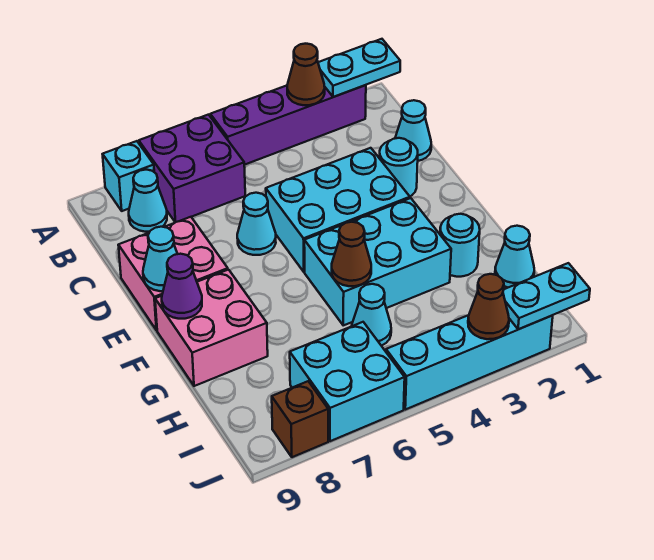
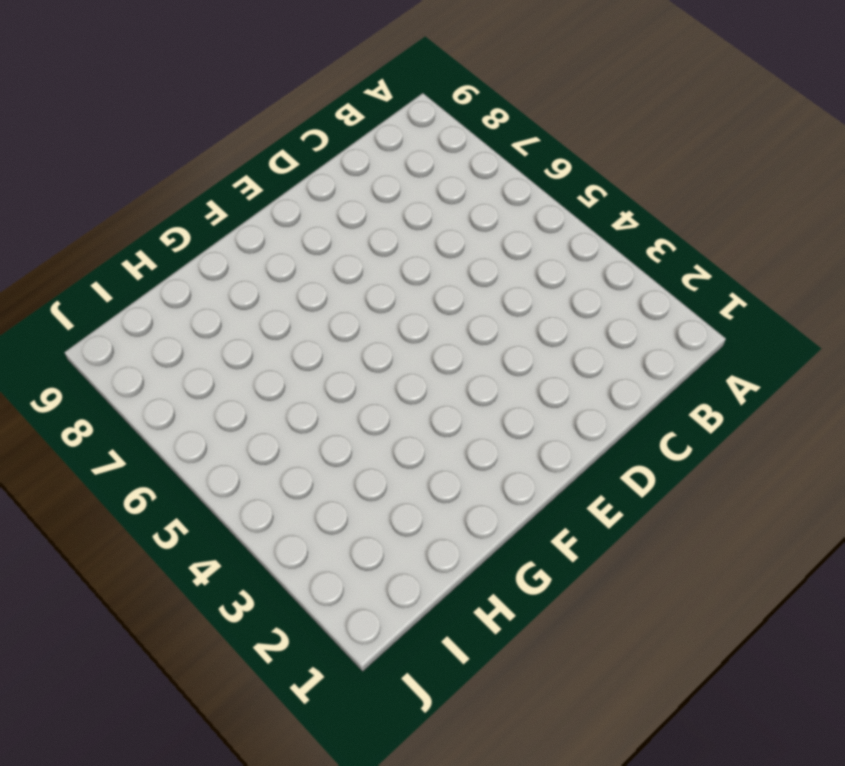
none -> purple brick A2:A5 level 1
none -> purple brick A6:B7 level 1
none -> cyan brick A8 level 1

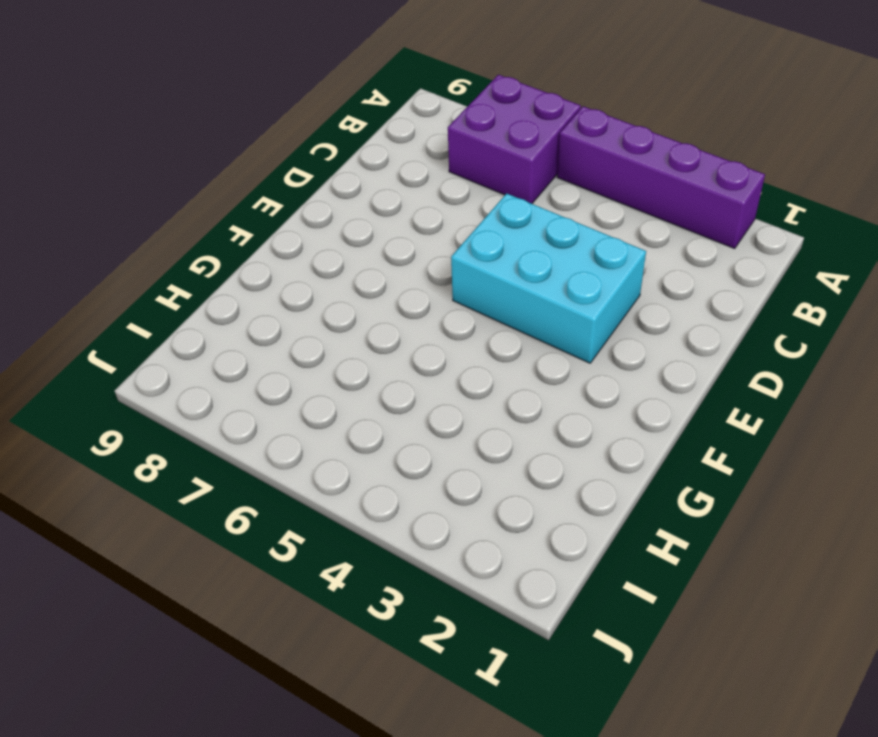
none -> cyan brick A8 level 1
none -> cyan cone B8 level 1
none -> cyan cone C1 level 1

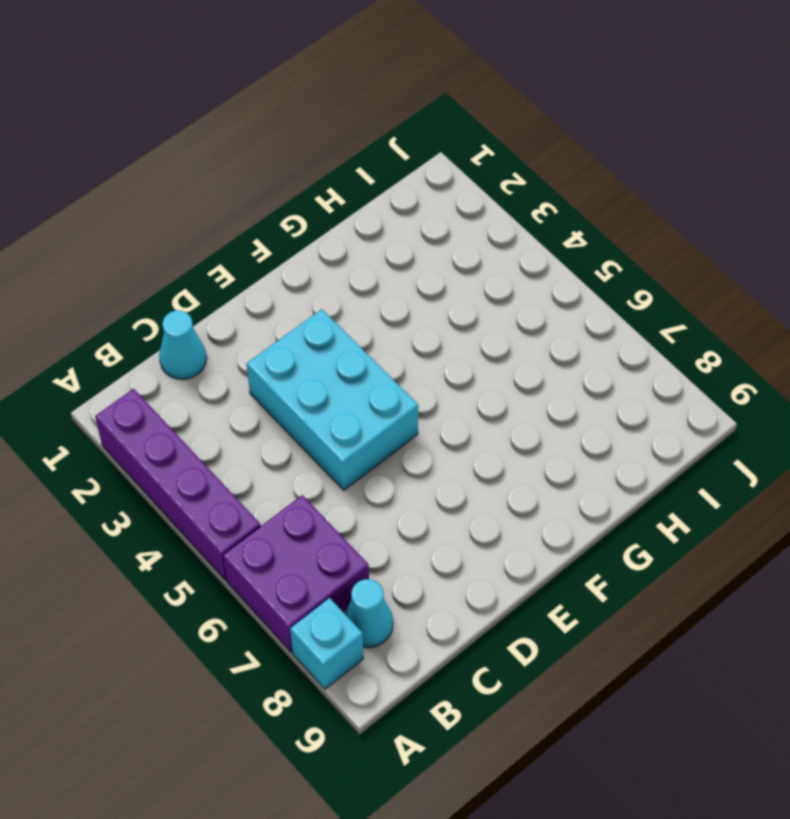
none -> cyan round brick D2 level 1
none -> cyan cone D6 level 1
none -> pink brick D8:E9 level 1

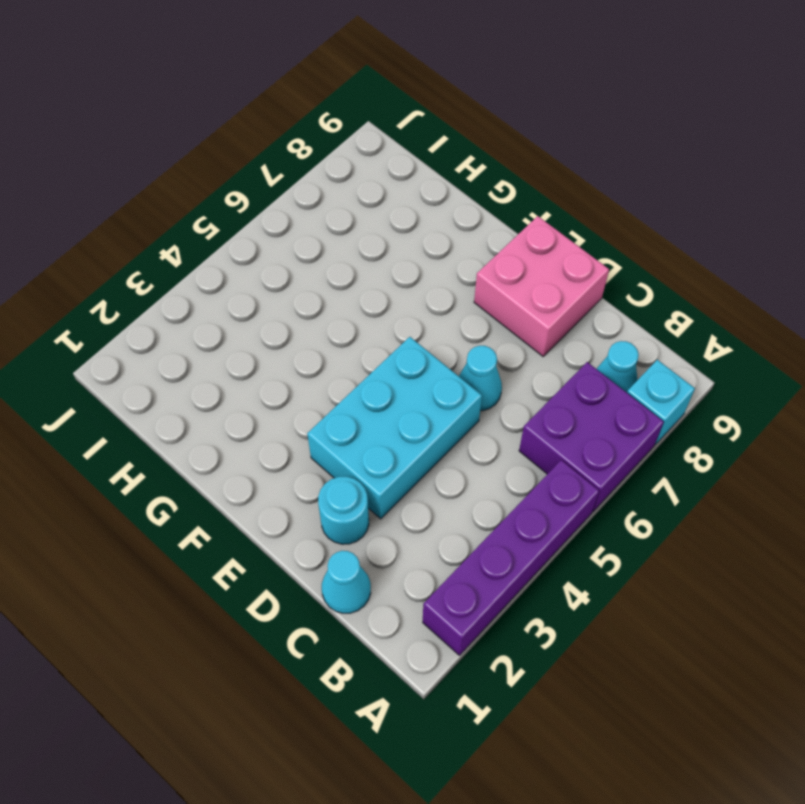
none -> cyan brick F3:G5 level 1
none -> pink brick F8:G9 level 1
none -> cyan round brick G2 level 1

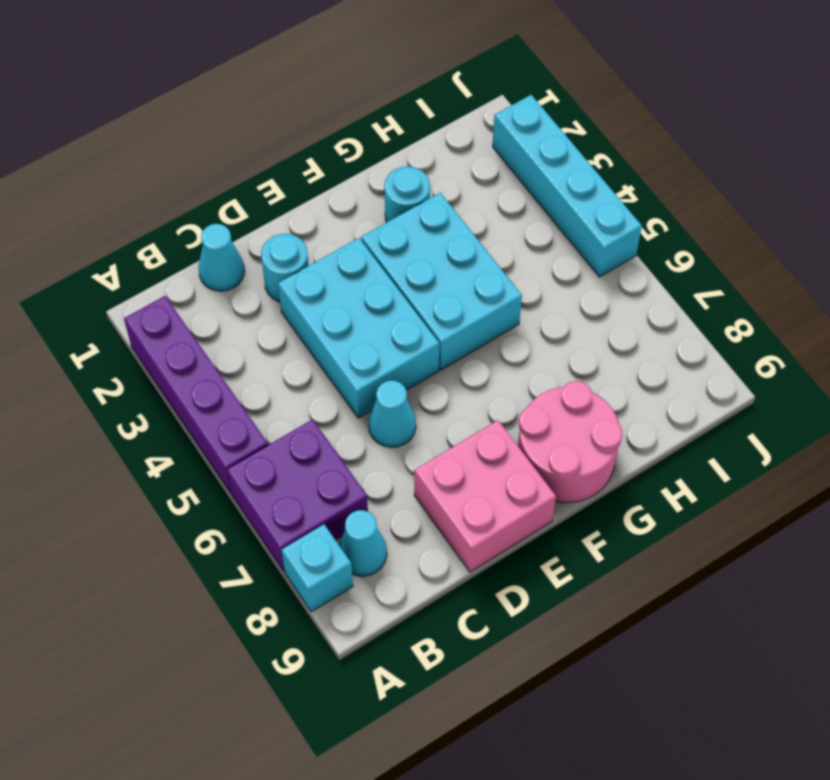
pink round brick F8:G9 level 1 -> pink brick F8:G9 level 1
none -> cyan cone H1 level 1
none -> cyan cone H5 level 1
none -> cyan brick I6:J7 level 1

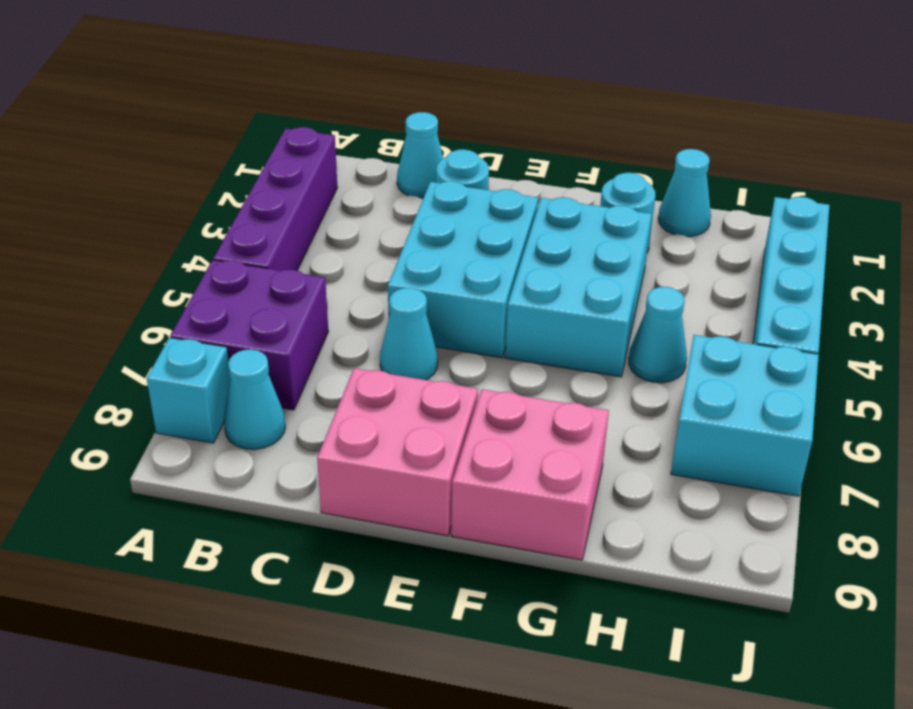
none -> brown brick J8 level 1
none -> cyan plate A1:A2 level 2
none -> brown cone A3 level 2

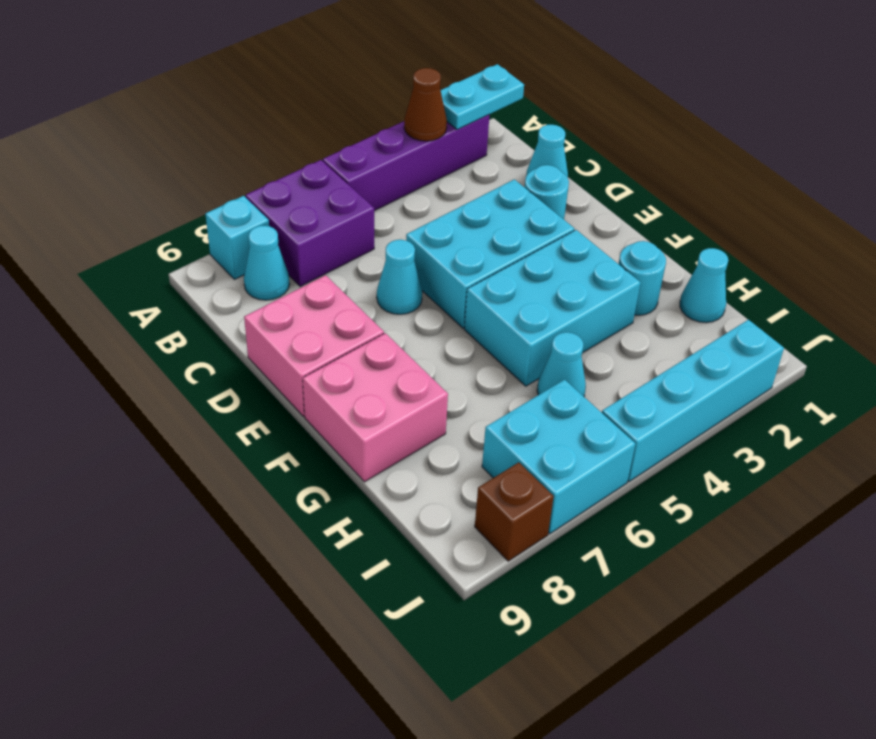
none -> cyan cone E9 level 2
none -> purple cone F9 level 2
none -> brown cone G5 level 2

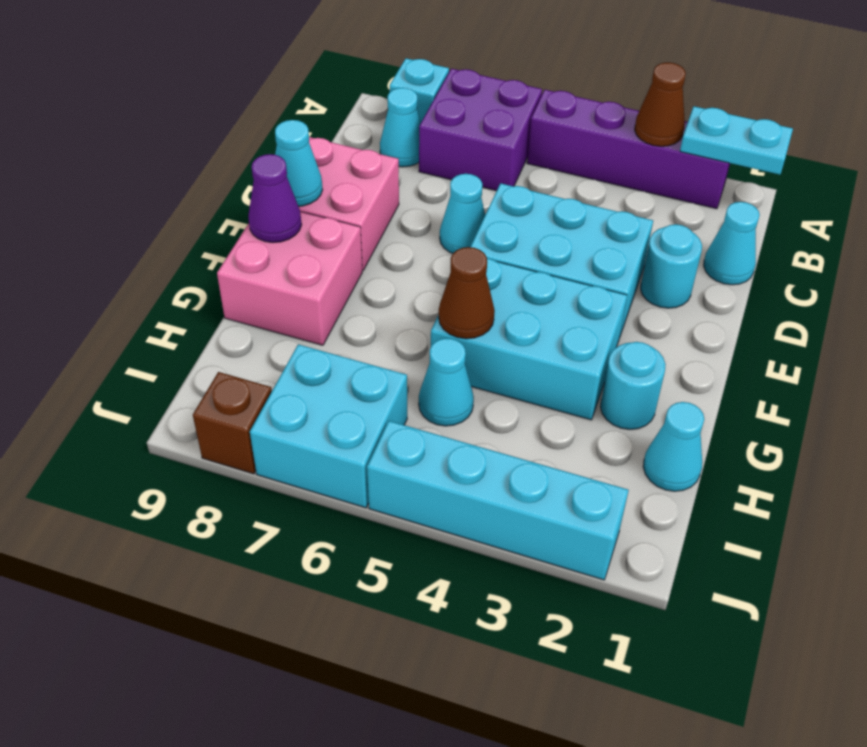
none -> cyan plate J1:J2 level 2
none -> brown cone J3 level 2

